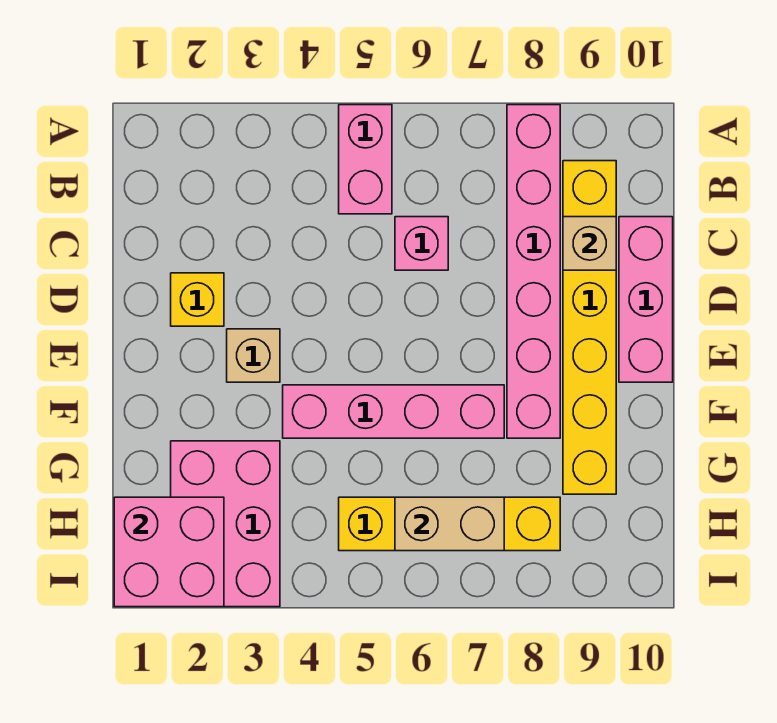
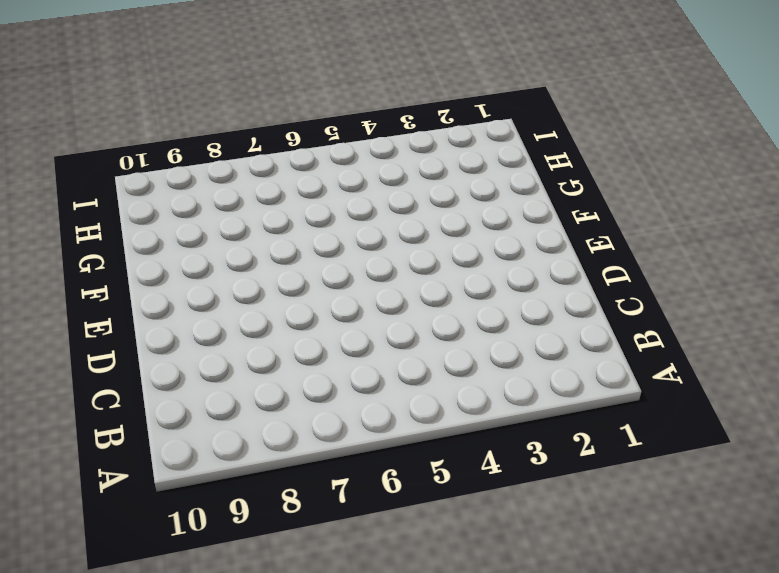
none -> pink brick A5:B5 level 1
none -> pink brick A8:F8 level 1
none -> yellow brick B9:G9 level 1

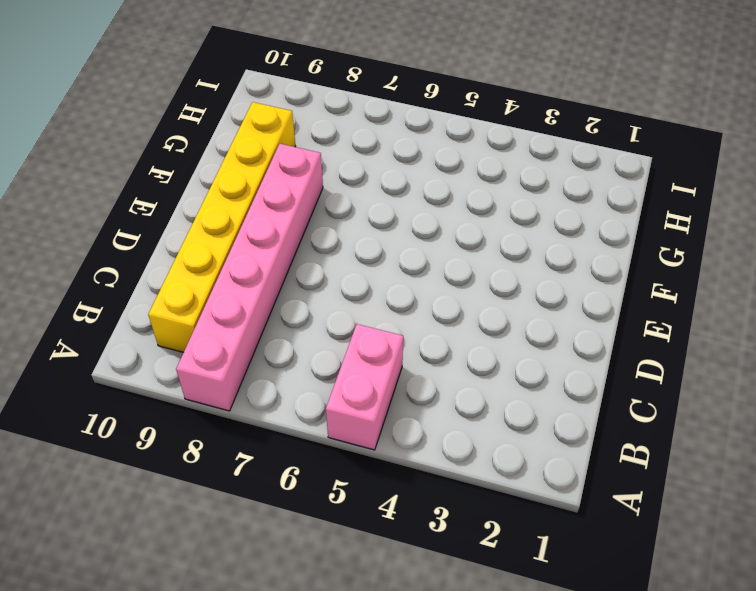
none -> pink brick C6 level 1
none -> pink brick C10:E10 level 1
none -> yellow brick D2 level 1

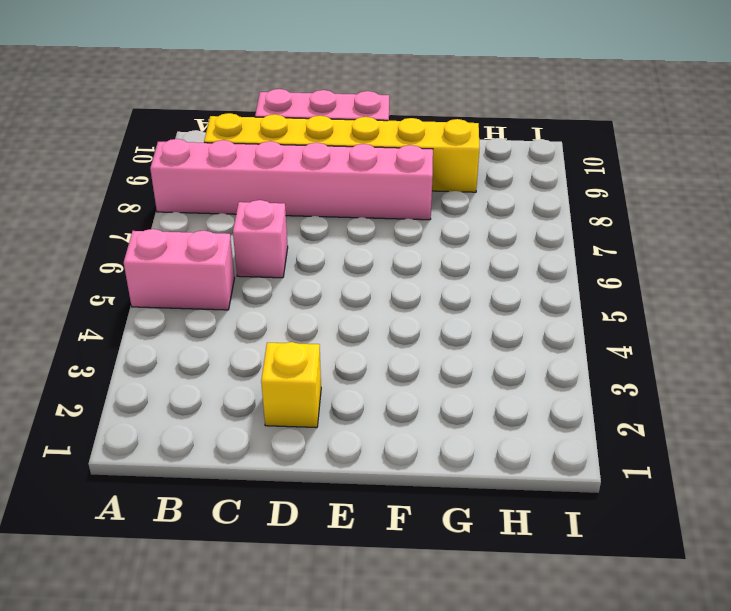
none -> tan brick E3 level 1
none -> pink brick F4:F7 level 1
none -> pink brick G2:I3 level 1

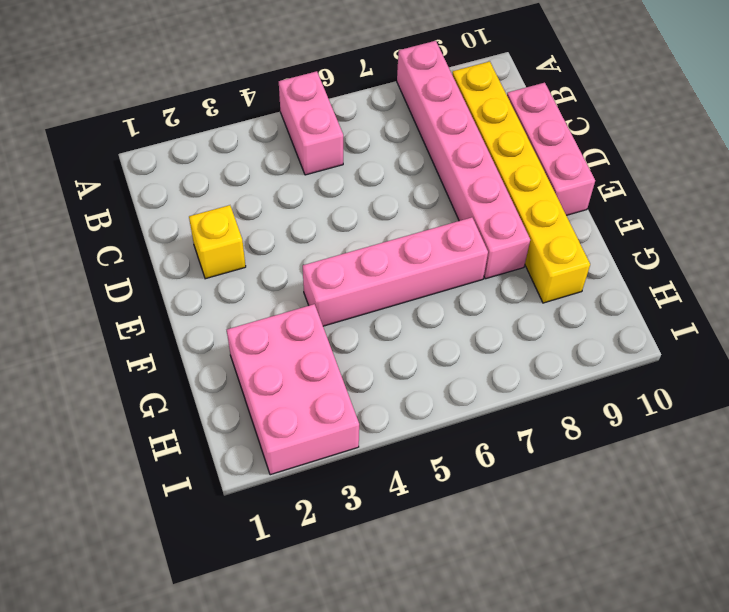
none -> pink brick C6 level 1
none -> tan brick E3 level 1
none -> yellow brick H5:H8 level 1

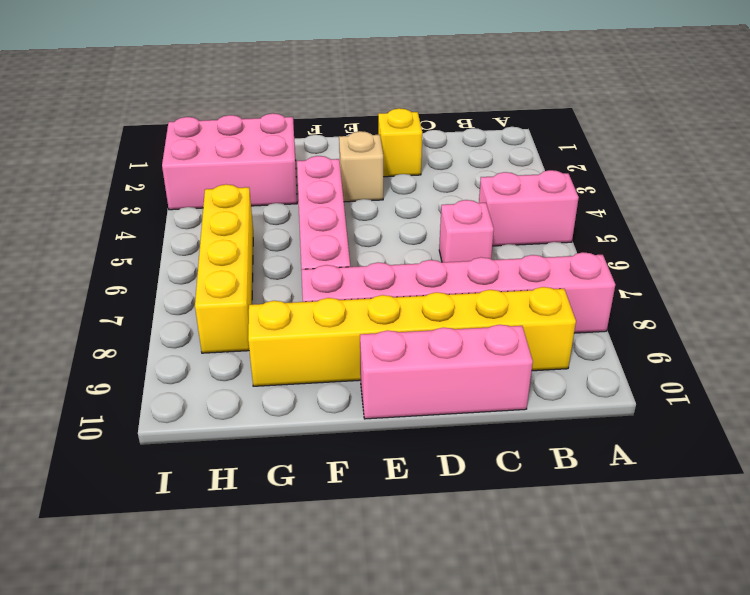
none -> tan brick C9 level 2
none -> pink brick H1:I2 level 2
none -> tan brick H6:H7 level 2

